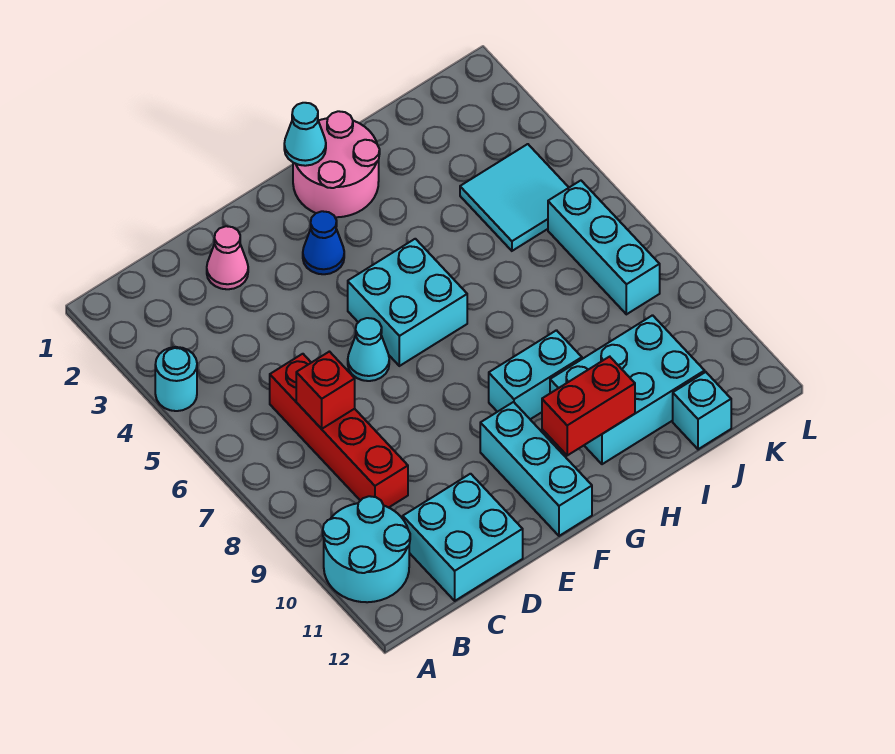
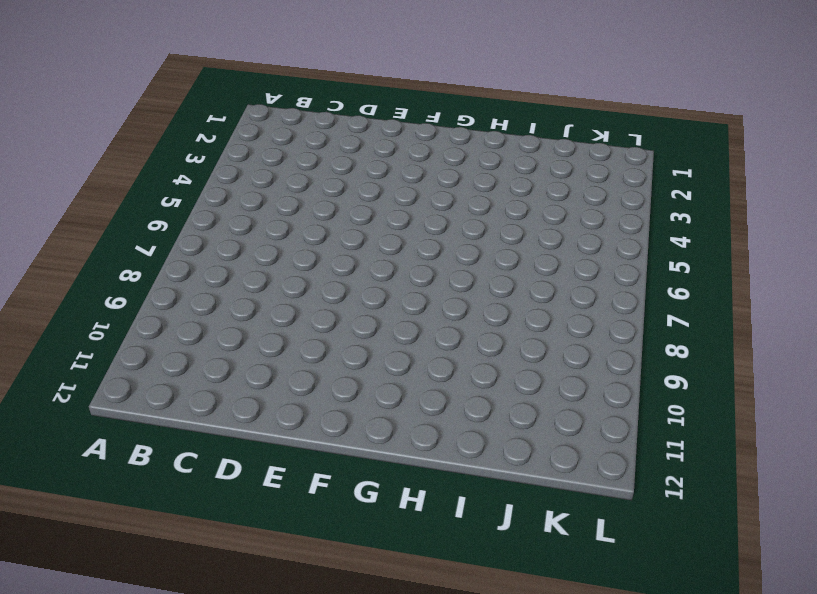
none -> cyan round brick A4 level 1
none -> cyan round brick A10:B11 level 1
none -> red brick C6:C9 level 1

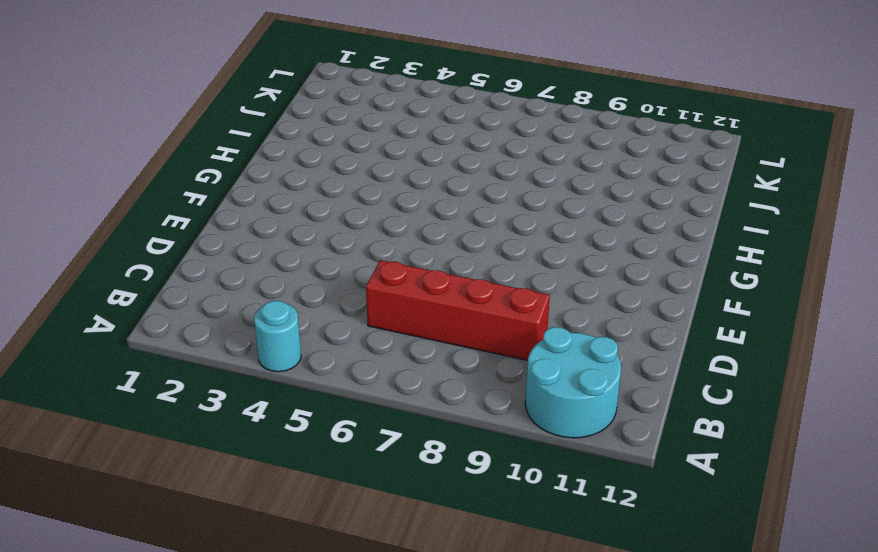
none -> cyan brick C11:D12 level 1
none -> pink cone D2 level 1
none -> cyan cone E6 level 1

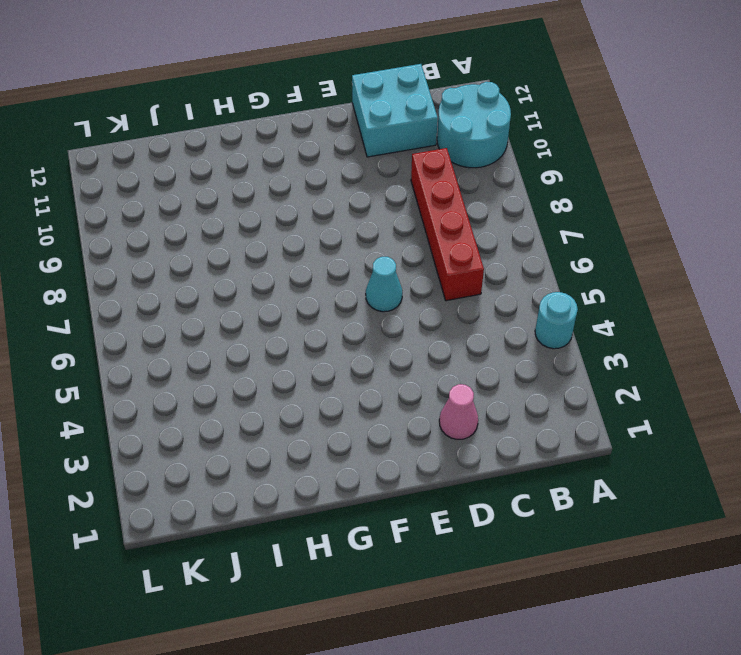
none -> blue cone F3 level 1
none -> cyan brick F5:G6 level 1
none -> cyan brick F10:F12 level 1

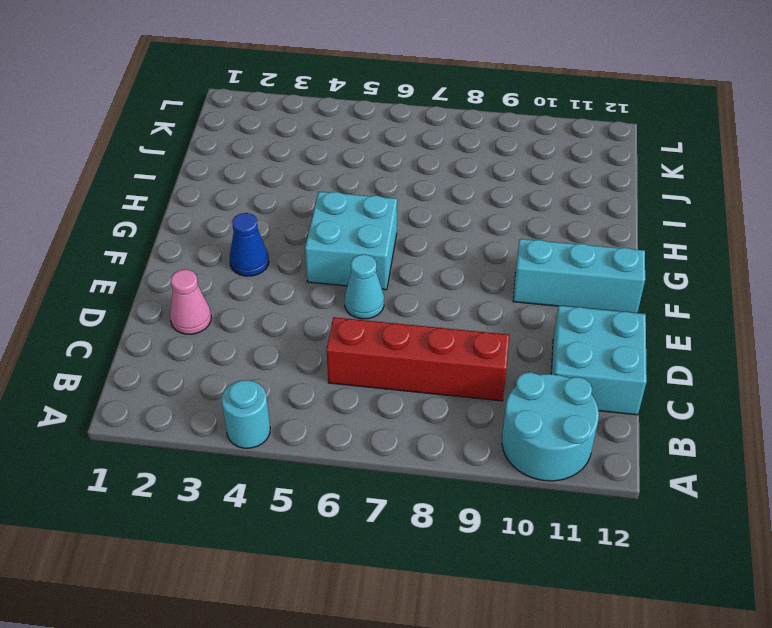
none -> pink round brick G1:H2 level 1
none -> cyan brick G9:H9 level 1
none -> cyan brick H10:J11 level 1

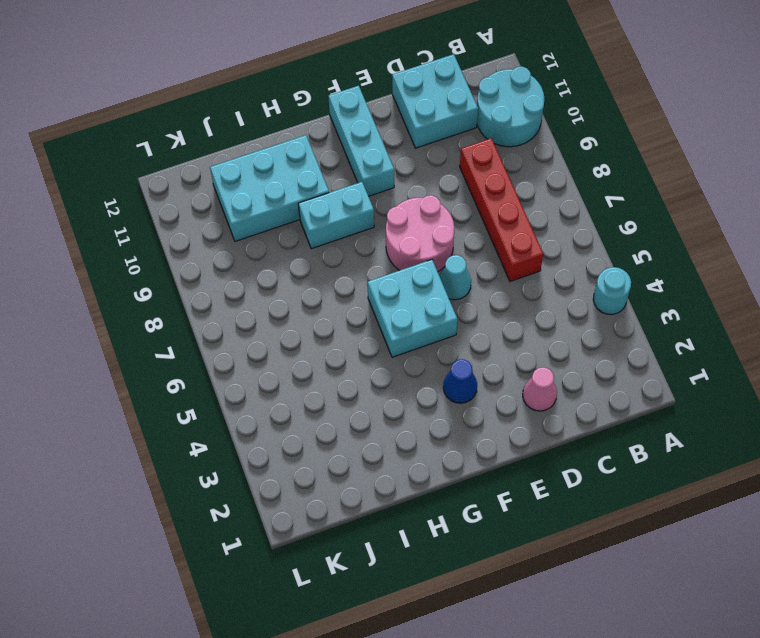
pink round brick E7:F8 level 1 -> pink round brick G1:H2 level 1
none -> cyan tile J4:K5 level 1
none -> cyan brick J12 level 1
none -> cyan brick K6:K8 level 1

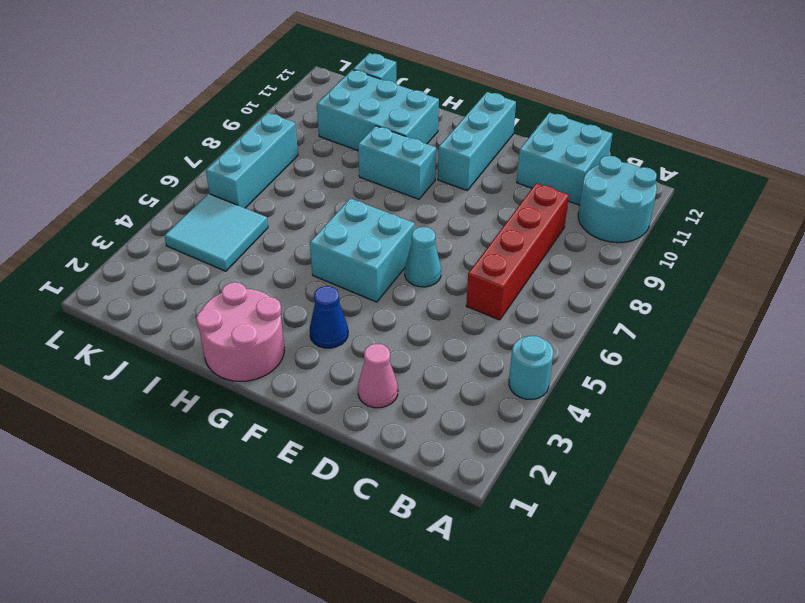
none -> red brick C7 level 2
none -> cyan cone G1 level 2
none -> red brick G11:H11 level 2

